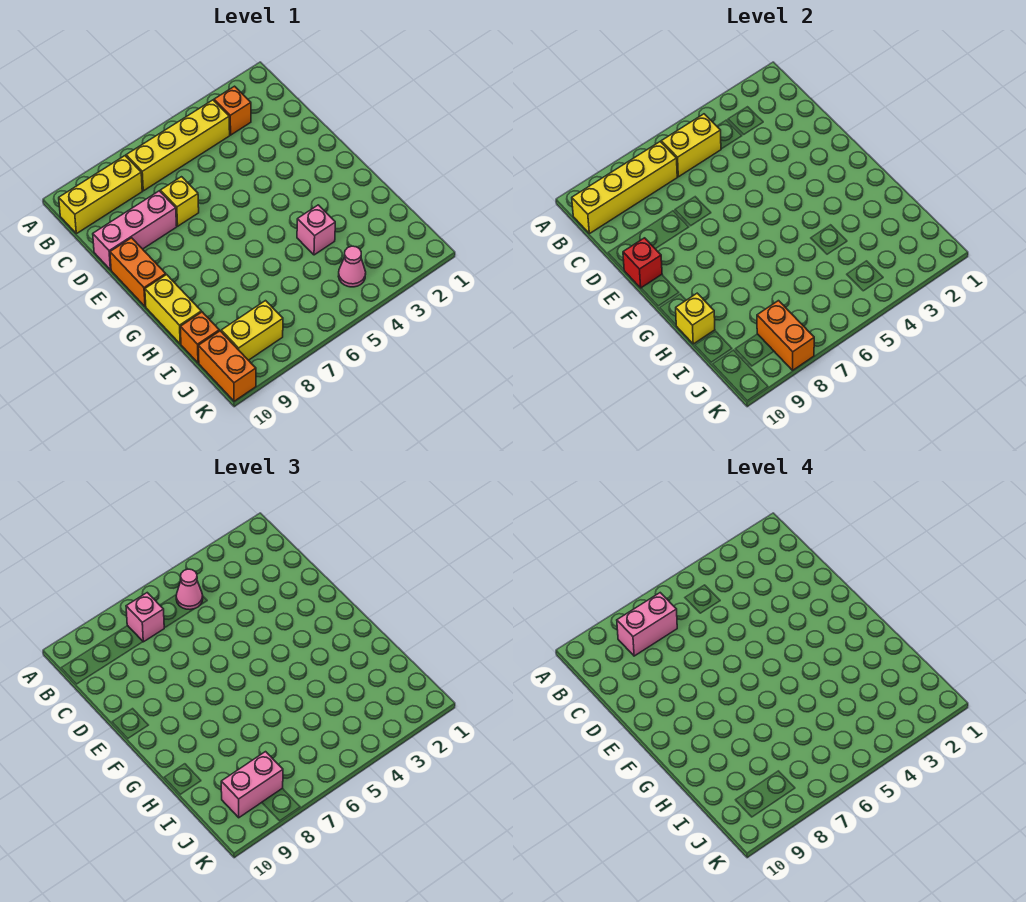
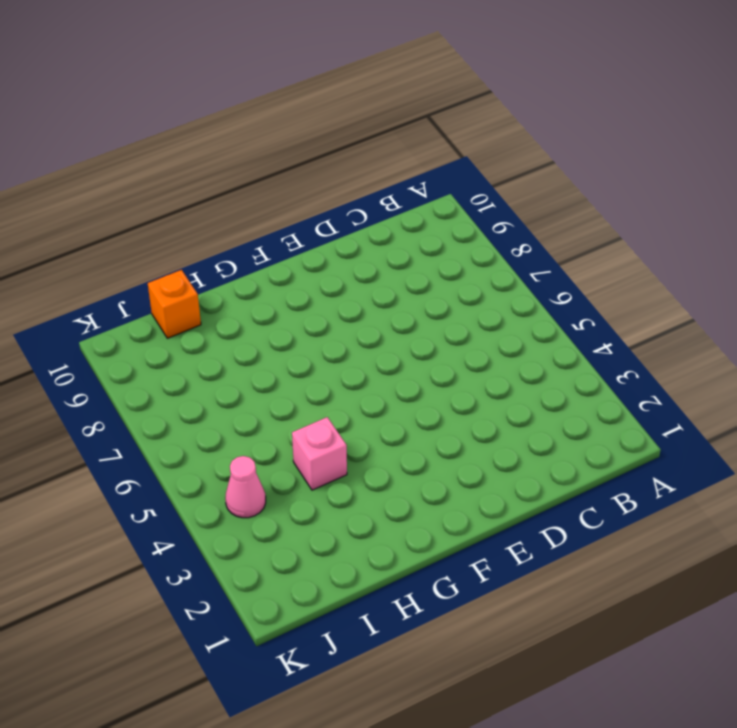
none -> orange brick B3 level 1
none -> yellow brick B4:B7 level 1
none -> yellow brick B8:B10 level 1

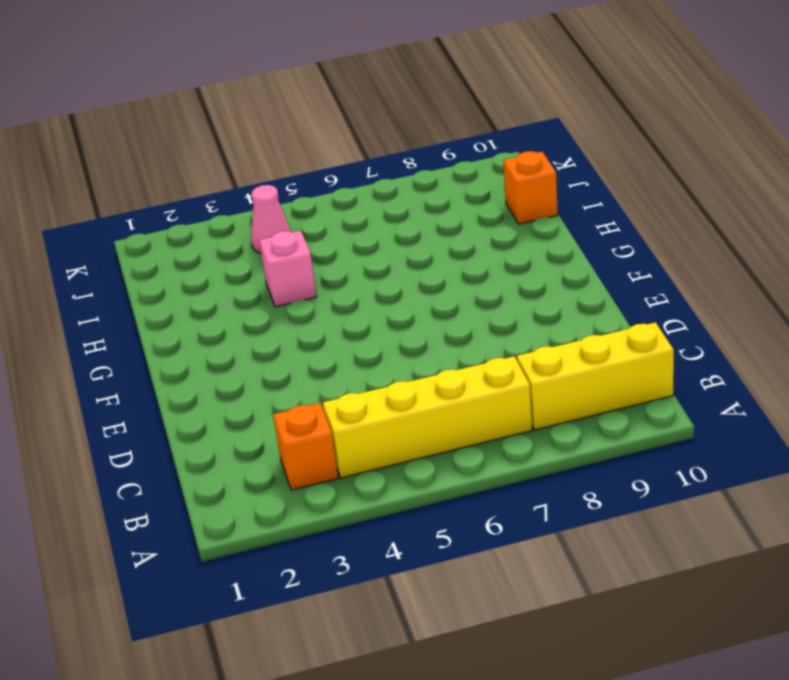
none -> yellow brick D7 level 1
none -> pink brick D8:D10 level 1
none -> orange brick E10:F10 level 1

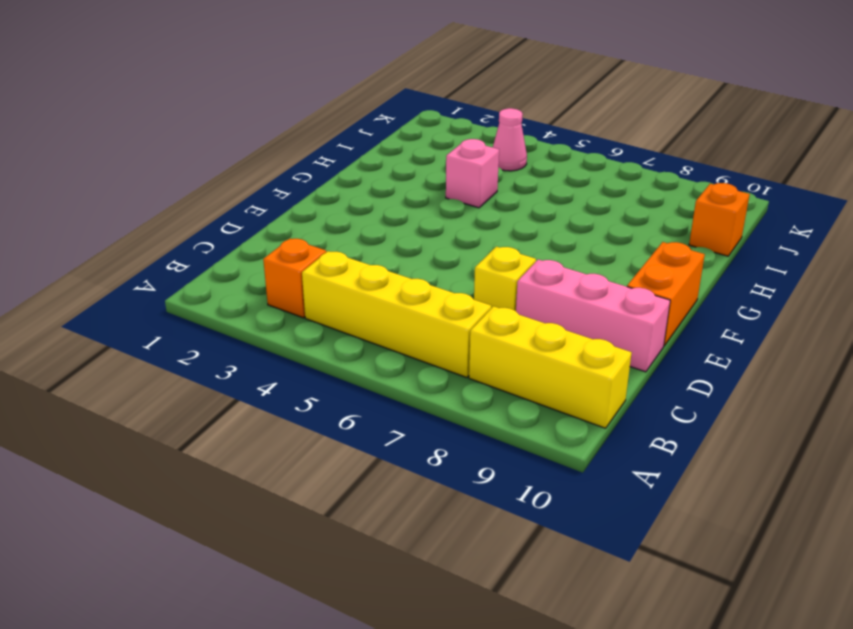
none -> yellow brick G10:H10 level 1
none -> yellow brick J8:J9 level 1
none -> orange brick J10:K10 level 1

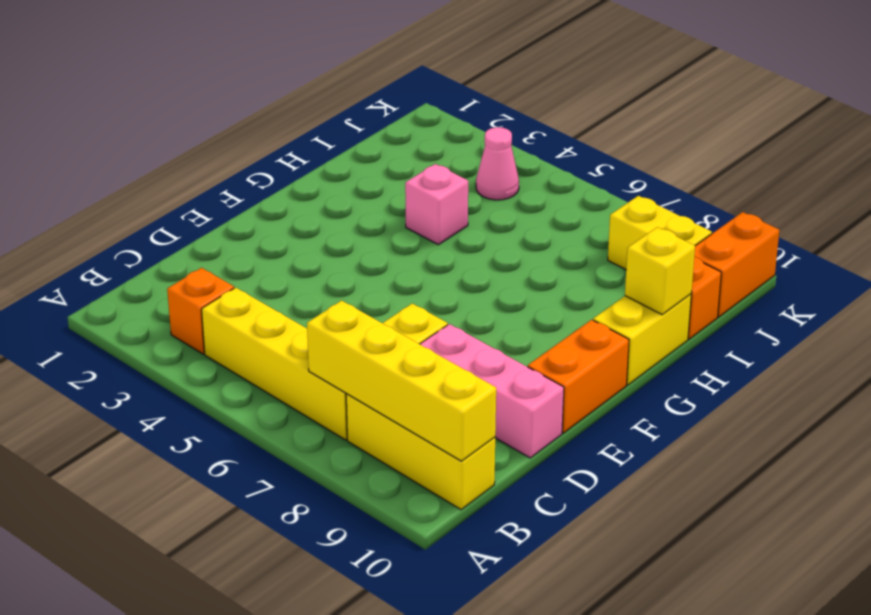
none -> yellow brick B5:B6 level 2
none -> red brick E10 level 2
none -> orange brick J8:K8 level 2

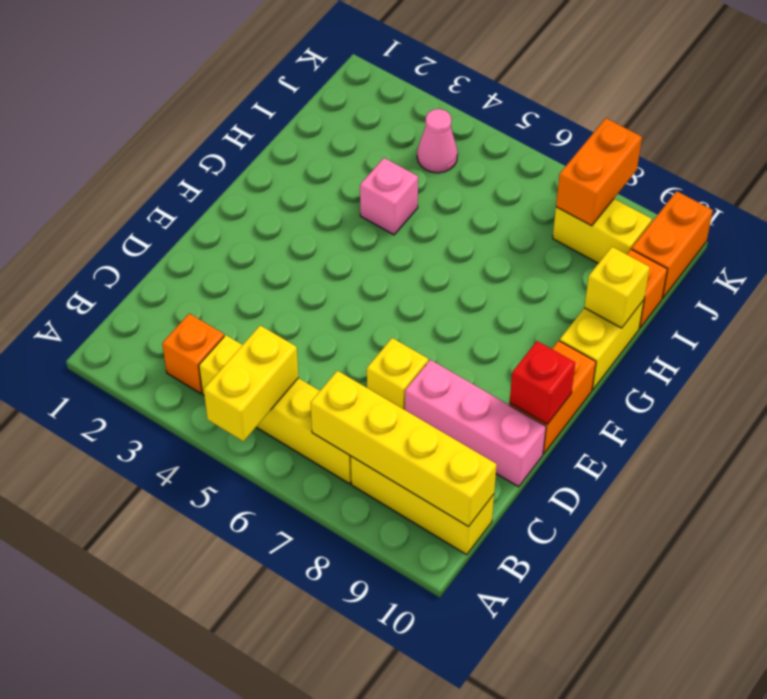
yellow brick A5:B5 level 2 -> yellow brick B5:B6 level 2
none -> pink cone B5 level 3
none -> pink brick B7 level 3
none -> pink brick J8:J9 level 3

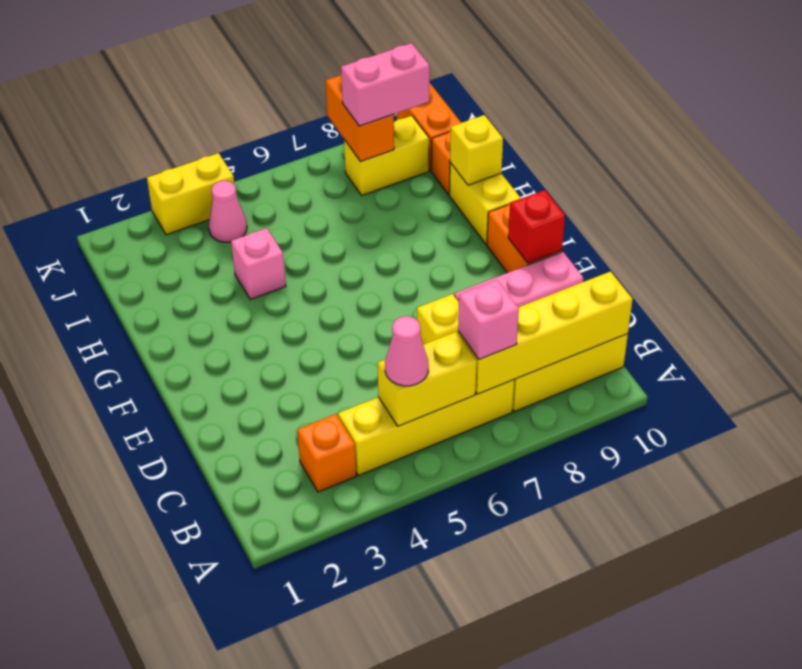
yellow brick K3:K4 level 1 -> none
none -> pink brick B7:B8 level 4

